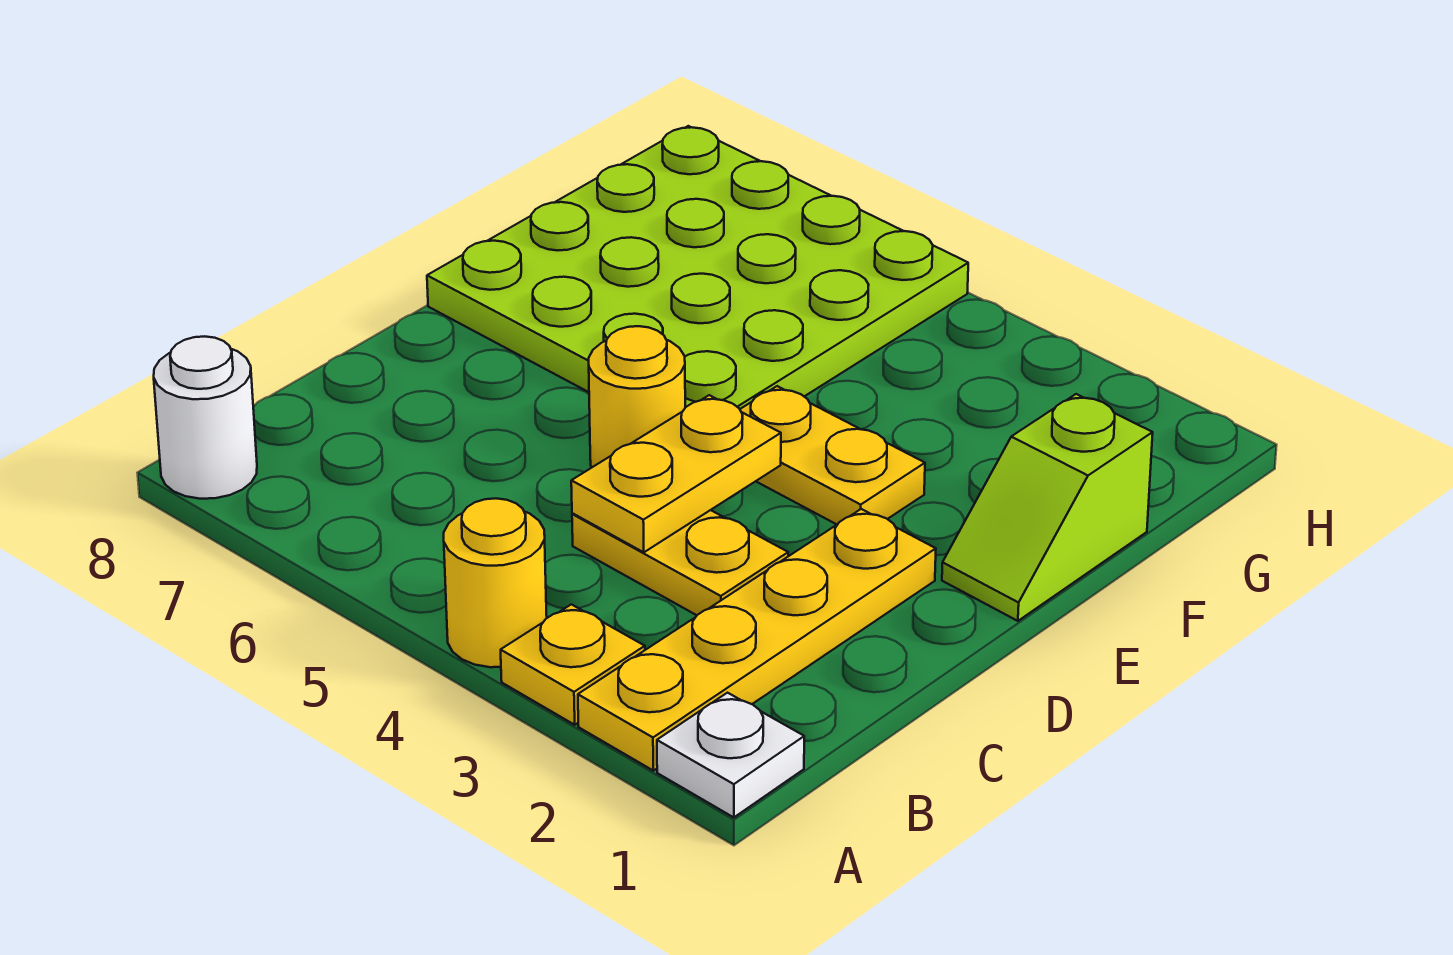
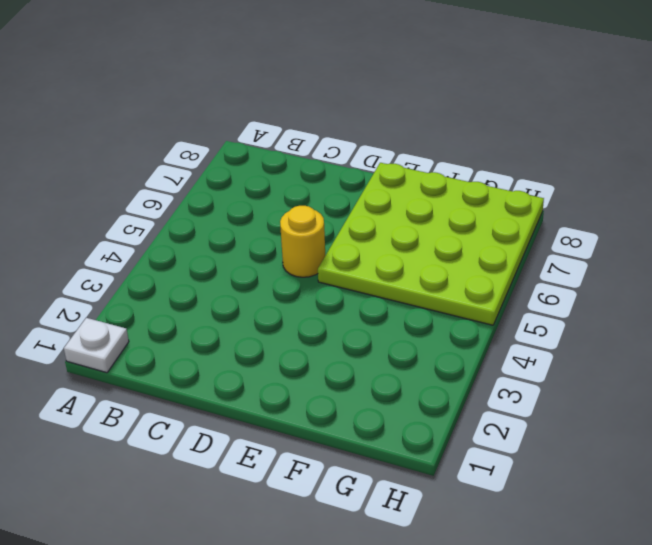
none -> yellow plate A2:D2 level 1
none -> yellow plate A3 level 1

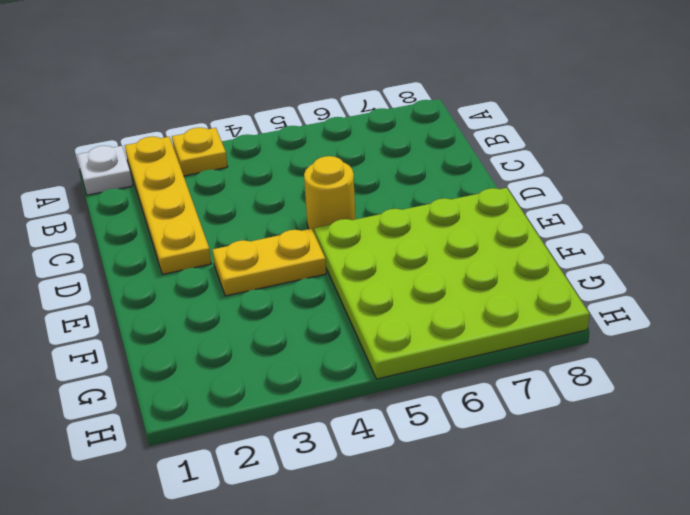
none -> yellow round brick A4 level 1
none -> white round brick A8 level 1

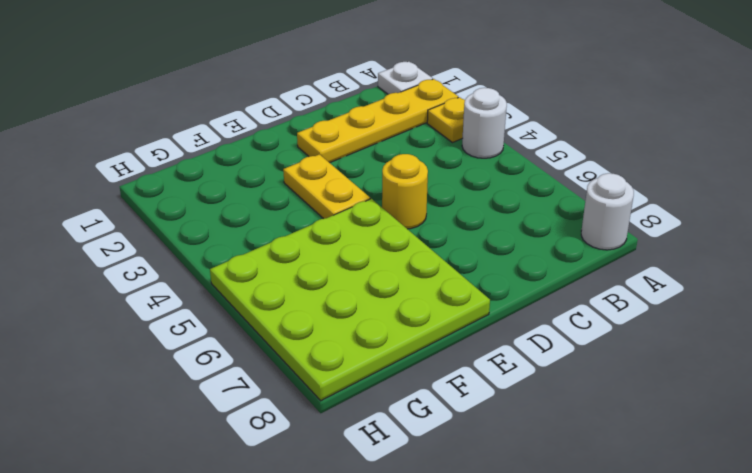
white round brick A4 level 1 -> yellow round brick A4 level 1
none -> yellow plate C3:C4 level 1
none -> lime slope E1:F1 level 1 top F

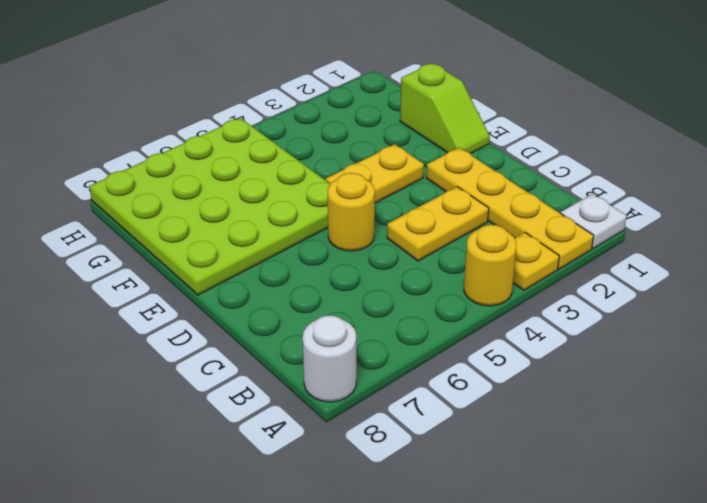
none -> yellow plate C4:D4 level 2

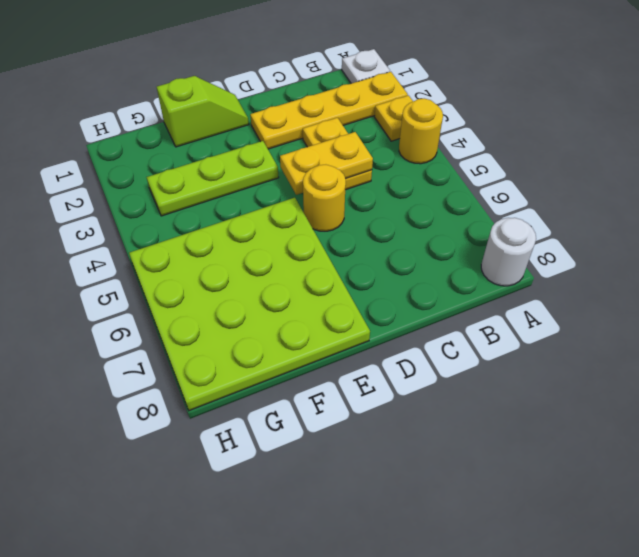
lime plate E3:G3 level 1 -> yellow plate E3:E4 level 1

